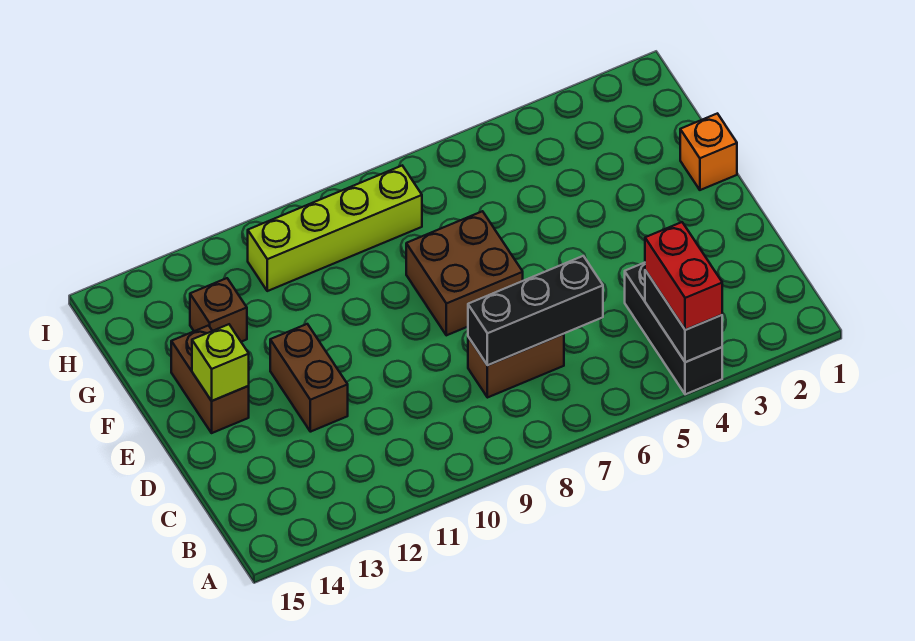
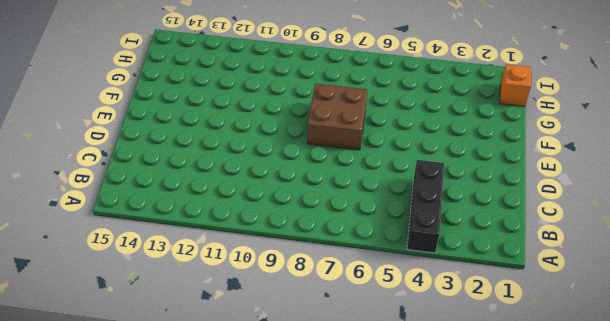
orange brick H1 level 1 -> orange brick F1 level 1
none -> brown brick C7:C8 level 1
none -> brown brick D12:E12 level 1
none -> brown brick E14:F14 level 1

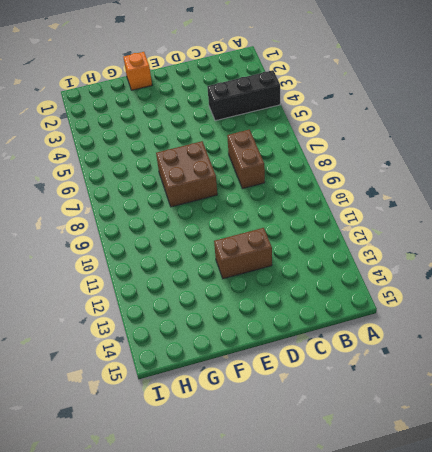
none -> brown brick E14:F14 level 1
none -> brown brick G13 level 1
none -> lime brick H8:H11 level 1

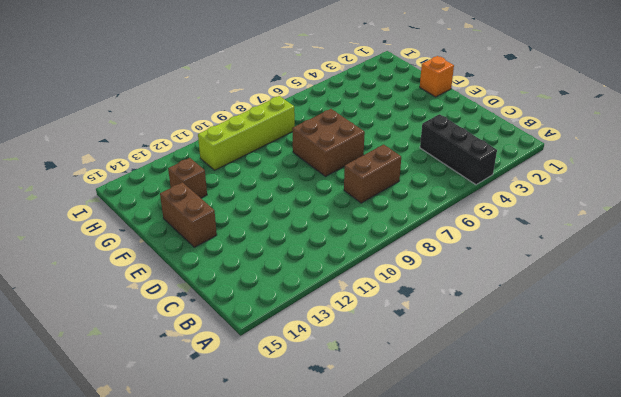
none -> brown brick D12:E12 level 1
none -> black brick A4:B4 level 2
none -> black brick C6:C8 level 2

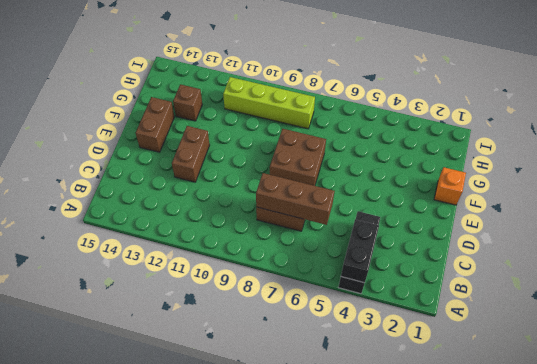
brown brick C6:C8 level 2 -> black brick C6:C8 level 2
none -> lime brick E14 level 2
none -> red brick A4:B4 level 3

